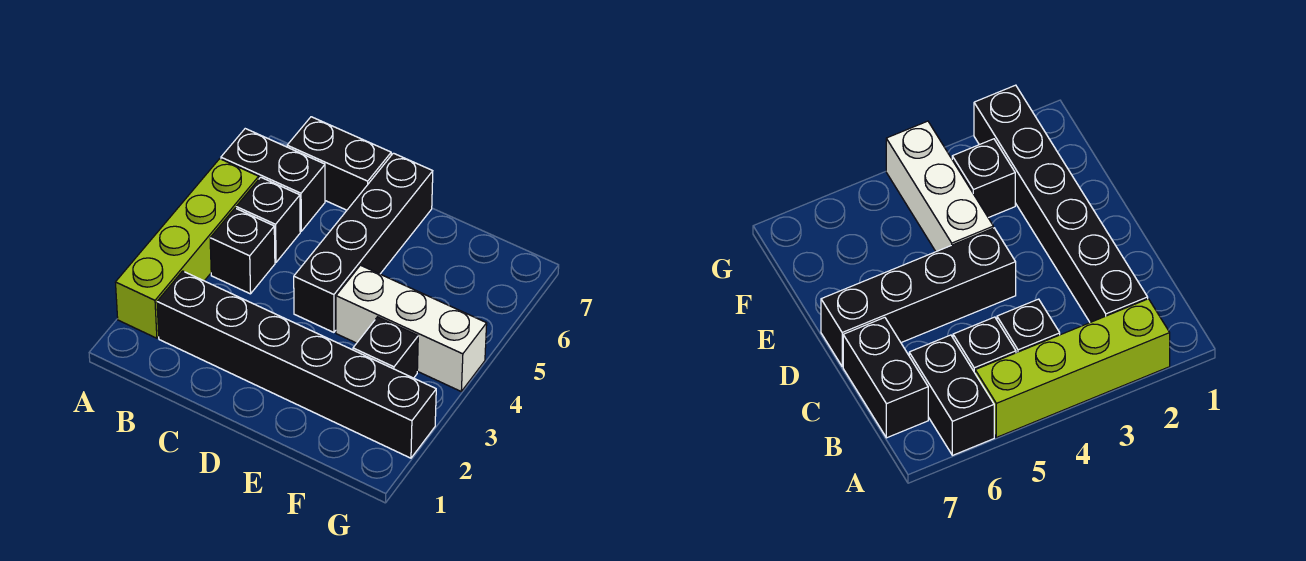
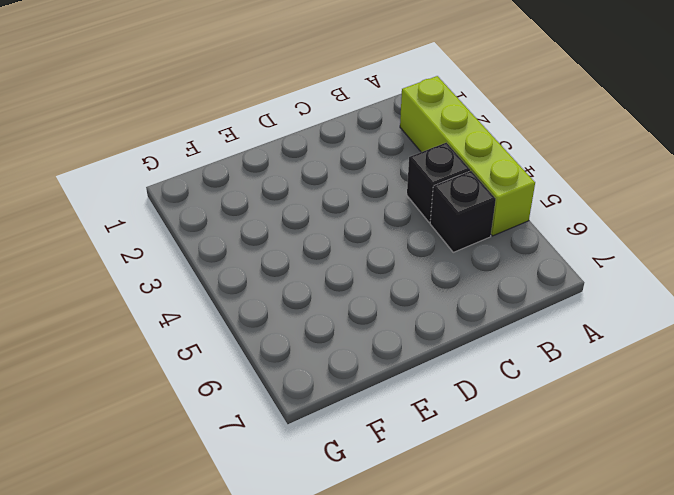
none -> black brick A6:B6 level 1
none -> black brick B2:G2 level 1

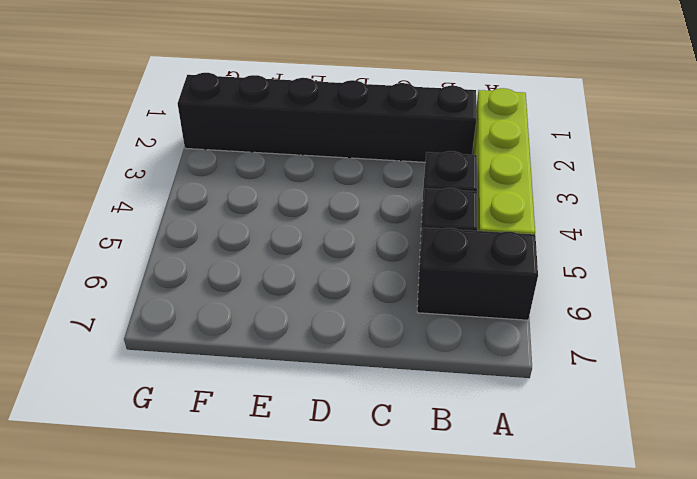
none -> black brick B7:C7 level 1
none -> black brick D4:D7 level 1

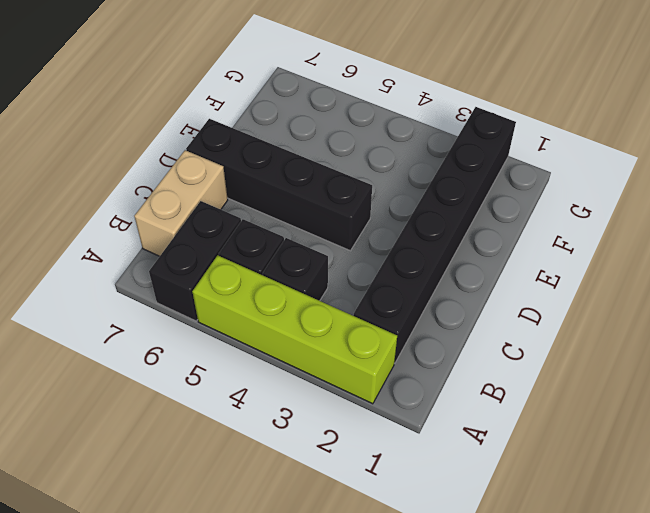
tan brick B7:C7 level 1 -> black brick B7:C7 level 1
none -> white brick E4:G4 level 1
none -> black brick F3 level 1

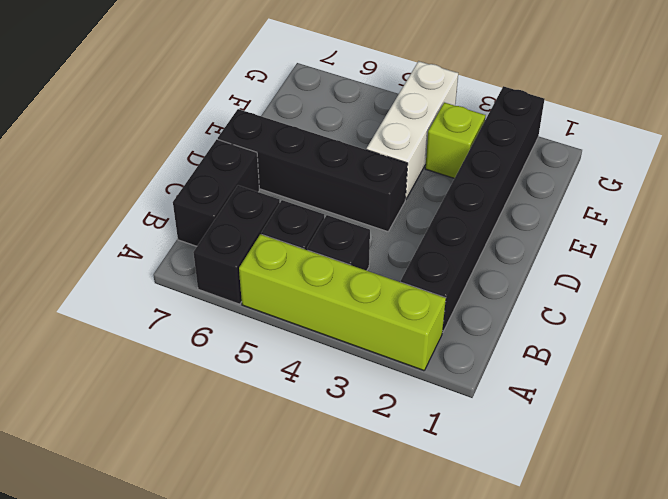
lime brick F3 level 1 -> black brick F3 level 1

